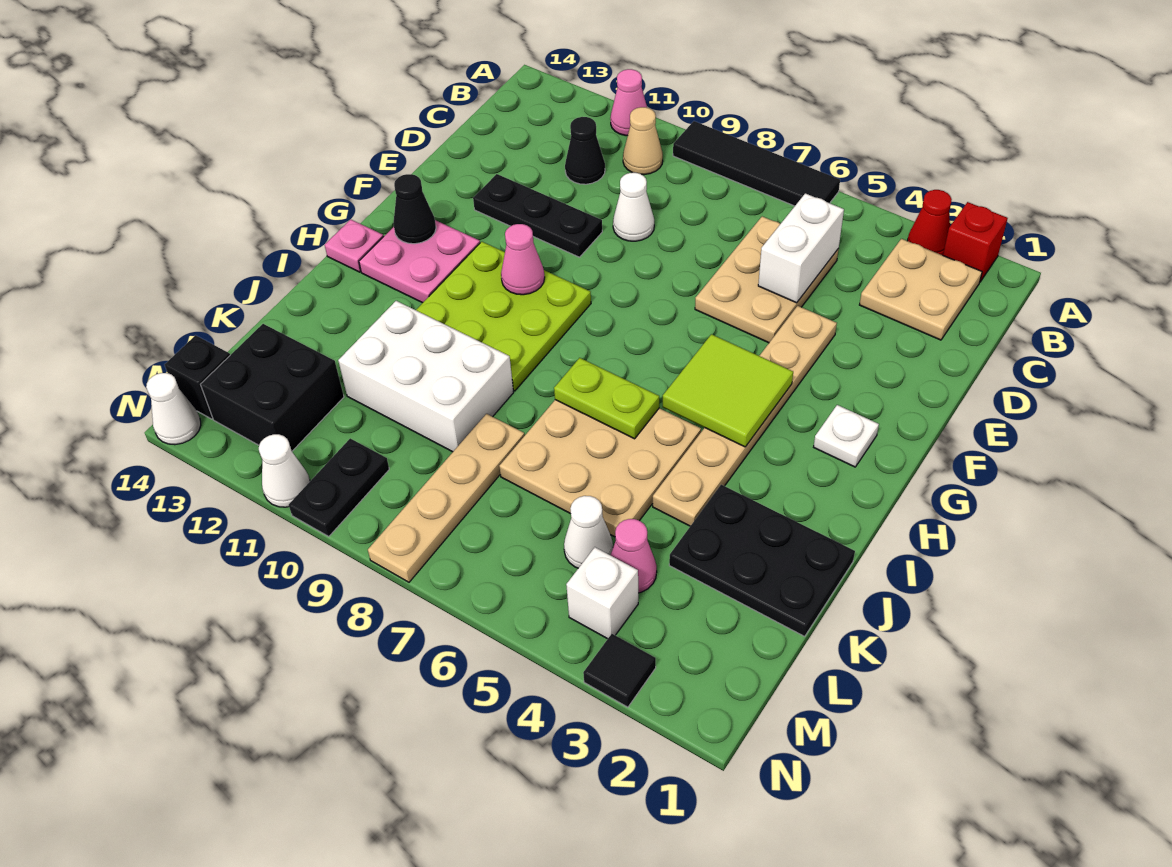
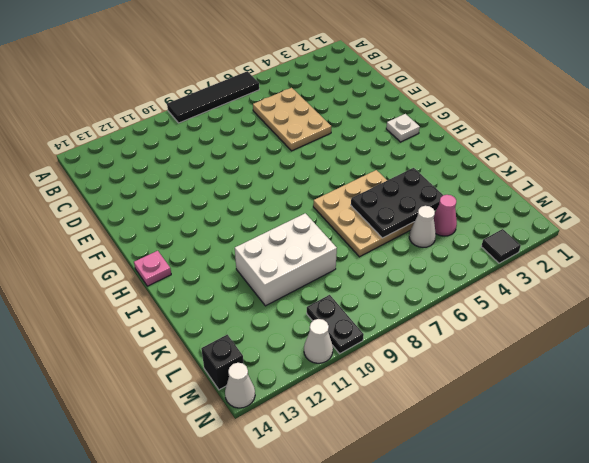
black plate J4:K6 level 2 -> black plate J1:K3 level 1
none -> red brick A2 level 1
none -> red cone A3 level 1
none -> pink cone A11 level 1
none -> tan plate B2:C3 level 1

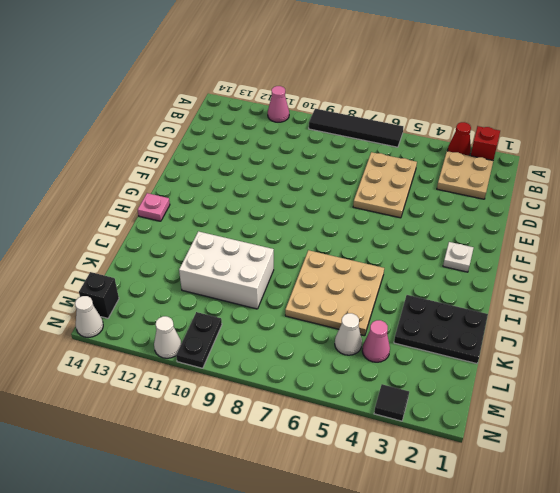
none -> tan cone B10 level 1
none -> black cone C11 level 1
none -> white cone D9 level 1
none -> tan plate E4:J4 level 1

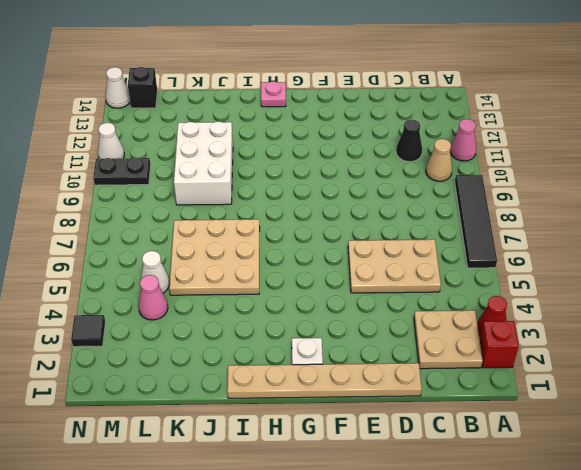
tan plate D1:I1 level 1 -> tan plate E4:J4 level 1
none -> white cone D9 level 1
none -> black plate E10:E12 level 1
none -> lime plate G9:I11 level 1
none -> pink plate G12:H13 level 1

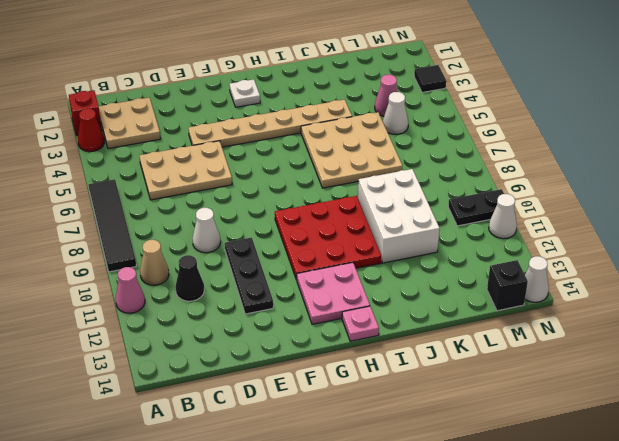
red plate G9:I11 level 1 -> lime plate G9:I11 level 1
none -> black plate J1:K3 level 1
none -> tan plate K8:N8 level 1
none -> black brick L12:M13 level 1
none -> white brick M4 level 1

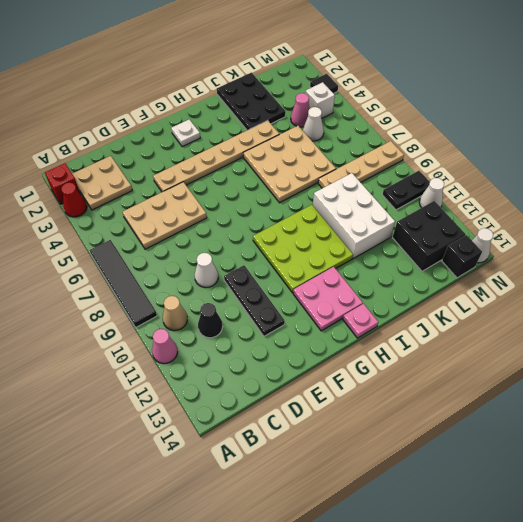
none -> white brick C5:D5 level 2
none -> lime tile G4:H5 level 2
none -> pink cone G10 level 2
none -> black cone G13 level 2

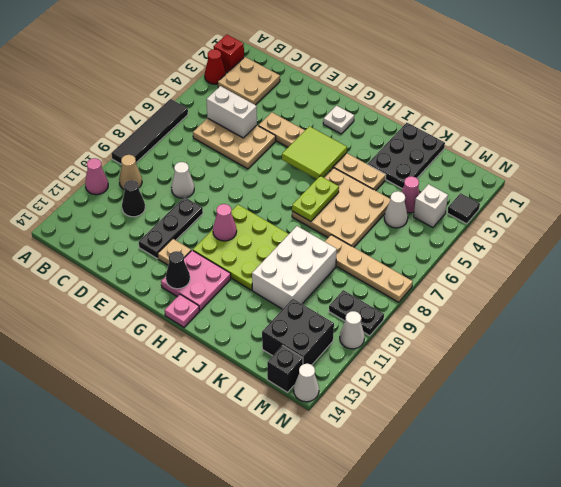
tan plate F12 level 1 -> none

